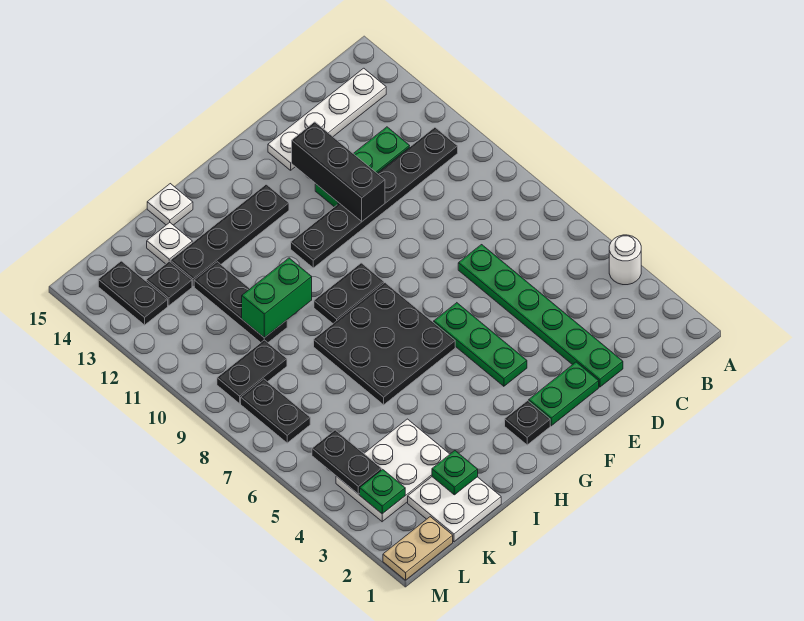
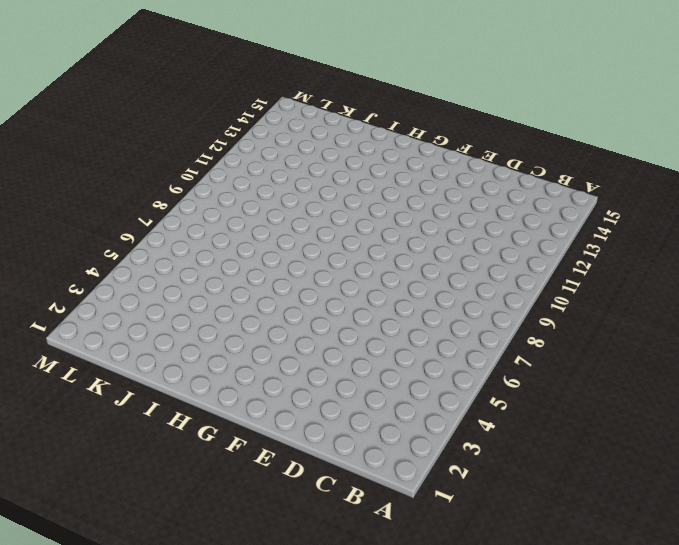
none -> white round brick A4 level 1
none -> black plate B11:G11 level 1
none -> white plate B14:E14 level 1

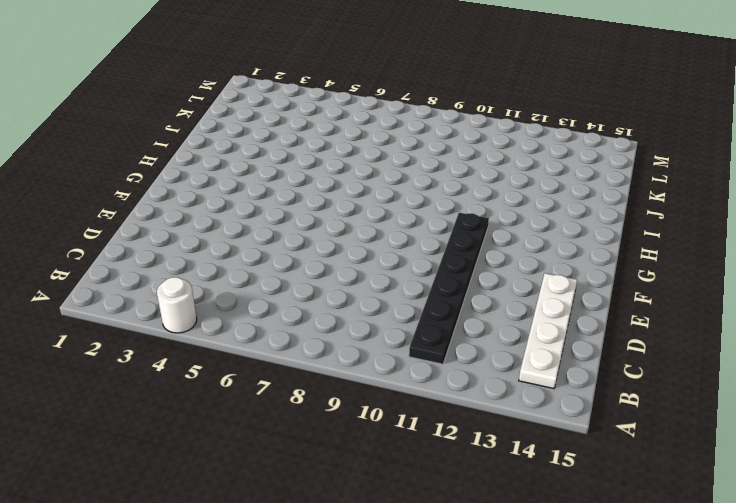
none -> green plate C12:E12 level 1
none -> green plate D2:D7 level 1
none -> green plate E2:F2 level 1

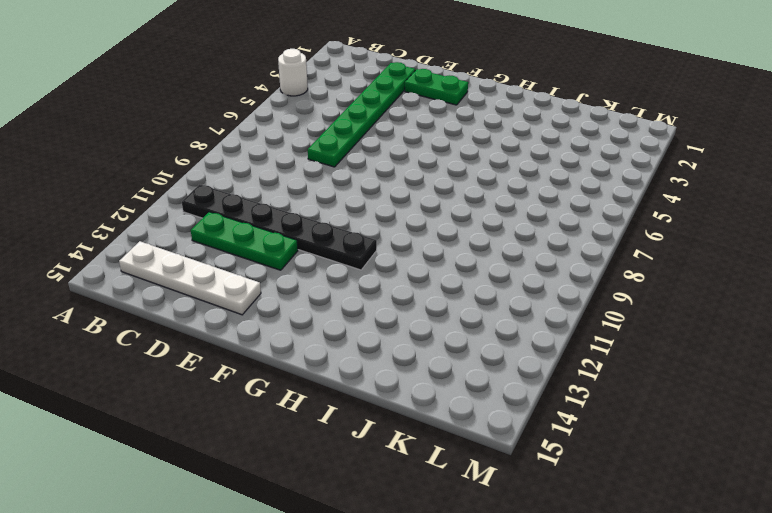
none -> green plate F4:F6 level 1
none -> black plate G2 level 1
none -> black plate G6:I8 level 1

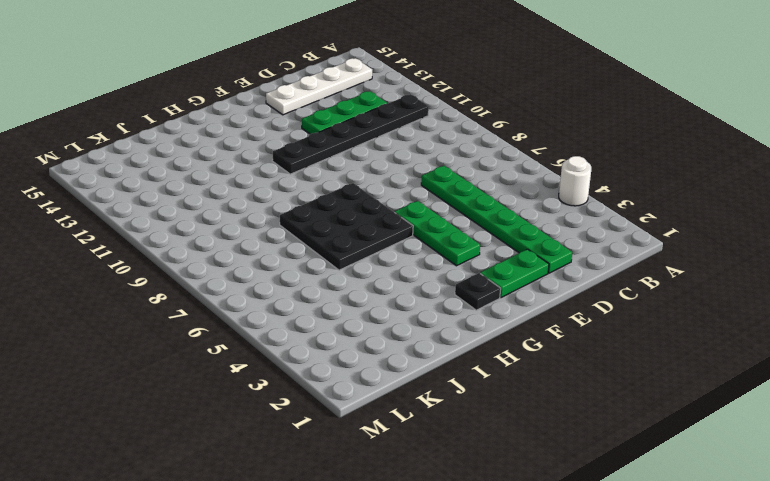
none -> black plate G9:H9 level 1
none -> black plate G13:J13 level 1
none -> white plate I15 level 1

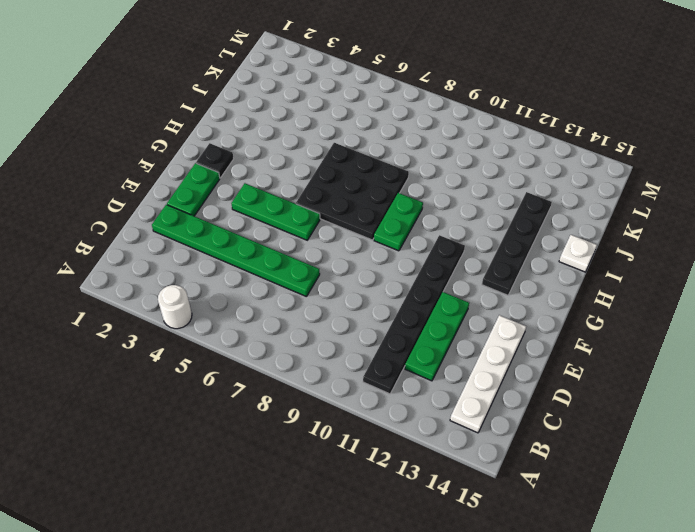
green plate G9:H9 level 1 -> black plate G9:H9 level 1
none -> white plate J1:K2 level 1
none -> white plate J3:L4 level 1
none -> black plate J10:J12 level 1

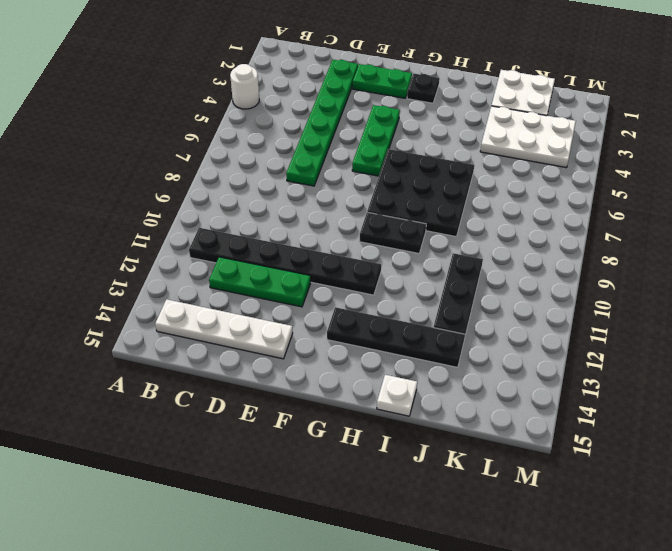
none -> white plate J14 level 1
none -> black plate K9:L9 level 1
none -> black plate K13 level 1

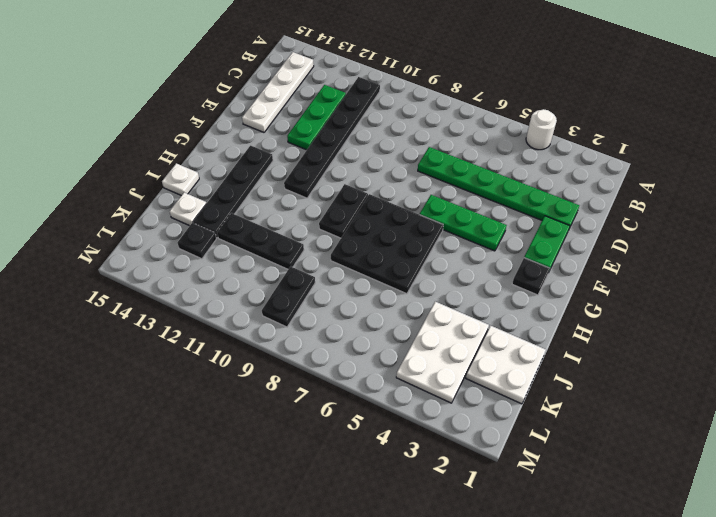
none -> tan plate L1:M1 level 1
none -> black plate L7:L8 level 1
none -> black plate L13:L14 level 1

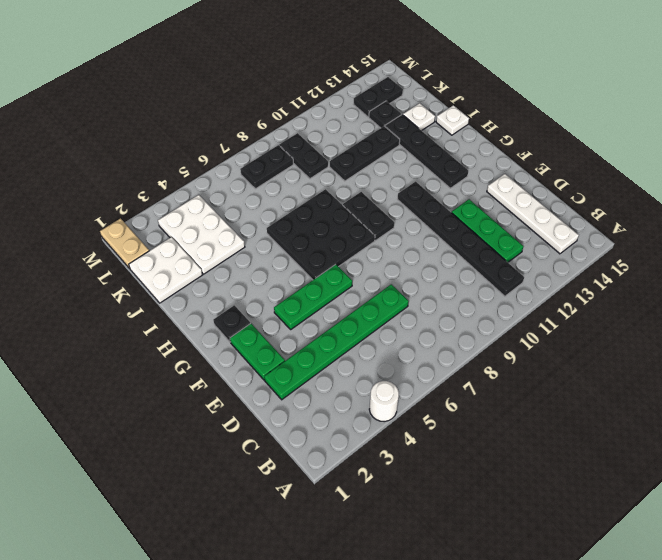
none -> black brick E11:E13 level 2
none -> green brick I10:J10 level 2
none -> green plate J2 level 2

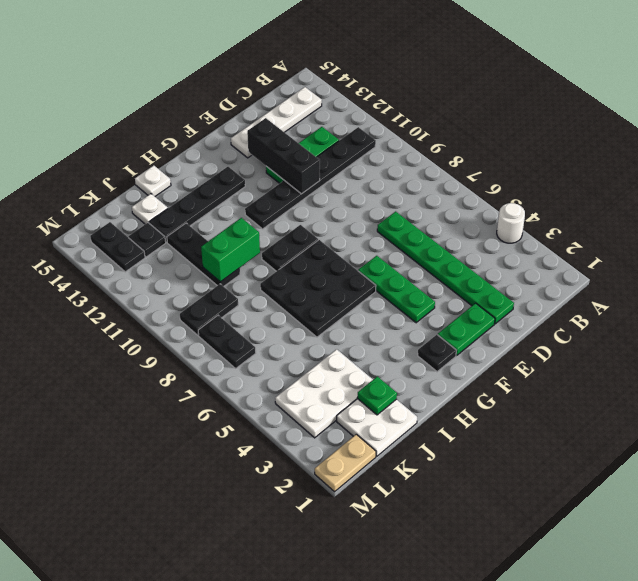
none -> green plate L3 level 2
none -> black plate L4:L5 level 2

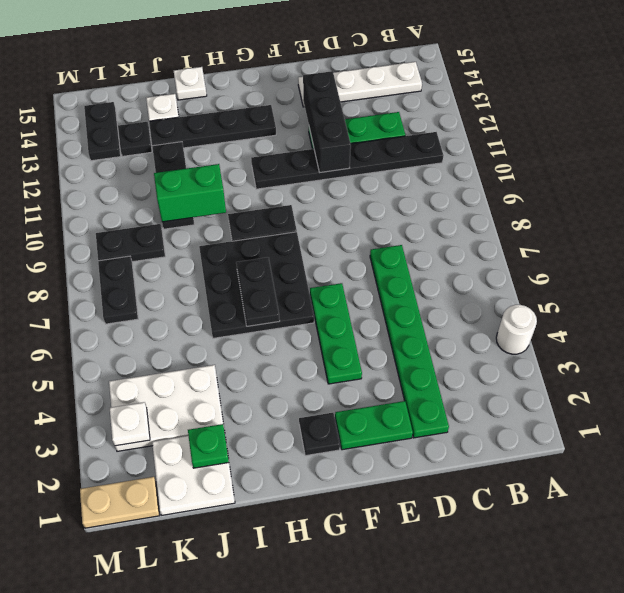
black plate H6:H7 level 2 -> black plate L4:L5 level 2
white plate L3 level 2 -> green plate L3 level 2

